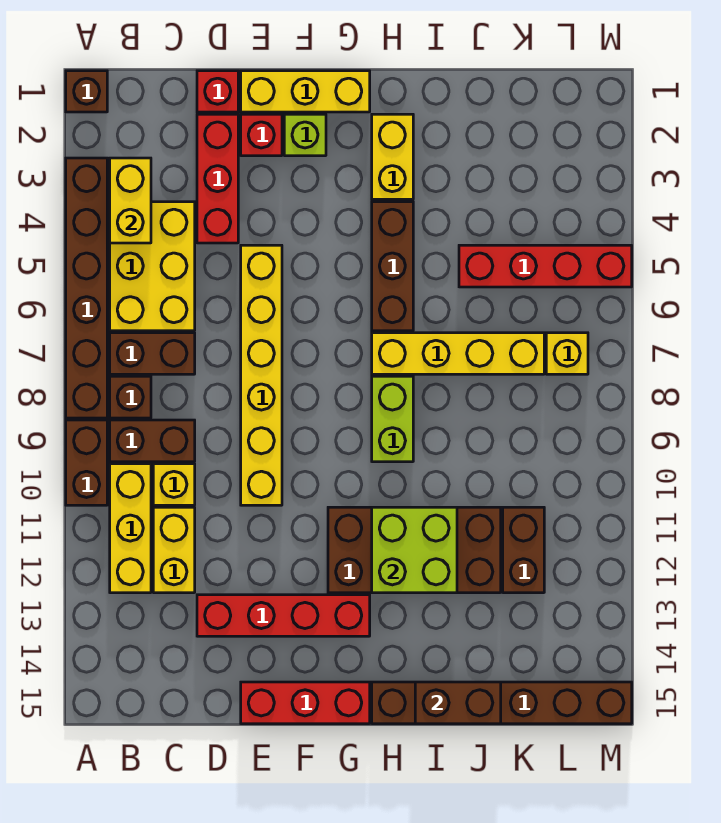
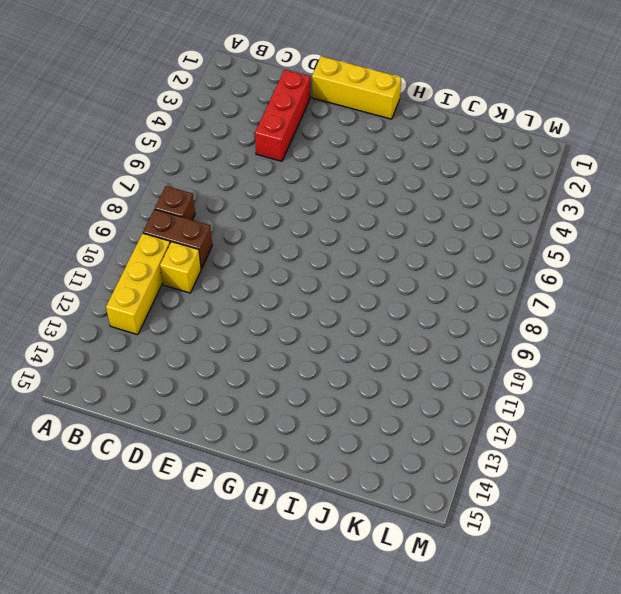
none -> brown brick A1 level 1
none -> brown brick A3:A8 level 1
none -> brown brick A9:A10 level 1
none -> yellow brick B4:C6 level 1

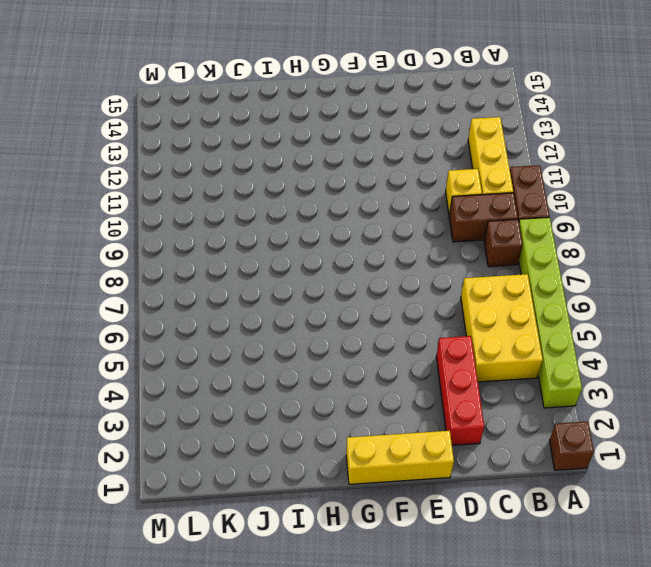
lime brick A3:A8 level 1 -> brown brick A3:A8 level 1
none -> brown brick B7:C7 level 1
none -> yellow brick C11:C12 level 1
none -> red brick D1 level 1
none -> red brick D13:G13 level 1

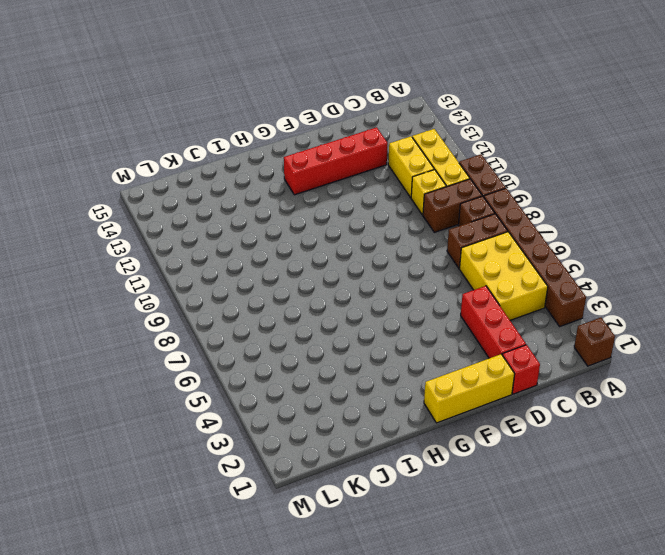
none -> red brick E2 level 1
none -> yellow brick E5:E10 level 1
none -> red brick E15:G15 level 1
none -> lime brick F2 level 1

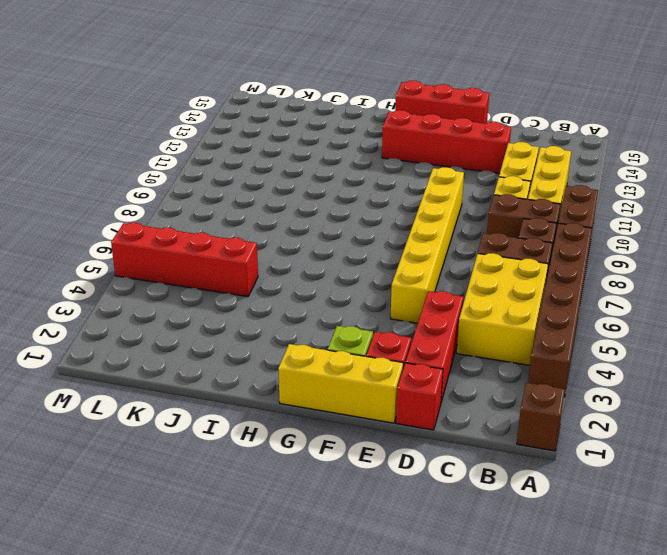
none -> brown brick G11:J12 level 1
none -> yellow brick H2:H3 level 1
none -> brown brick H4:H6 level 1
none -> yellow brick H7:K7 level 1

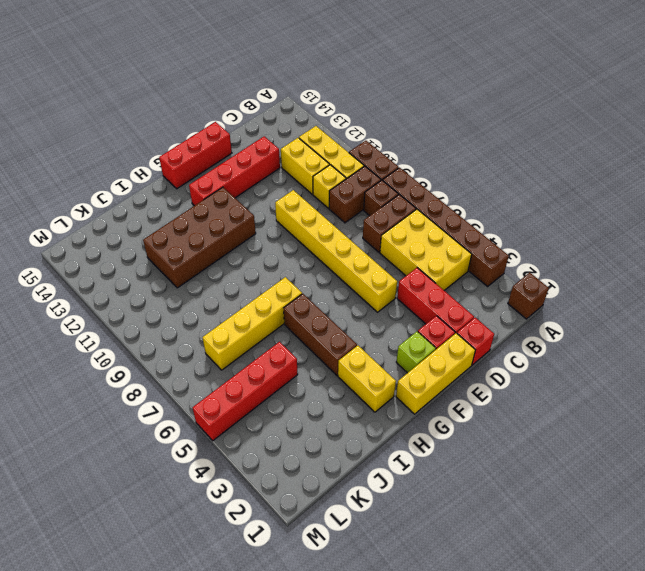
none -> lime brick H8:H9 level 1
none -> brown brick H15:M15 level 1
none -> brown brick K11:K12 level 1
none -> yellow brick L7 level 1

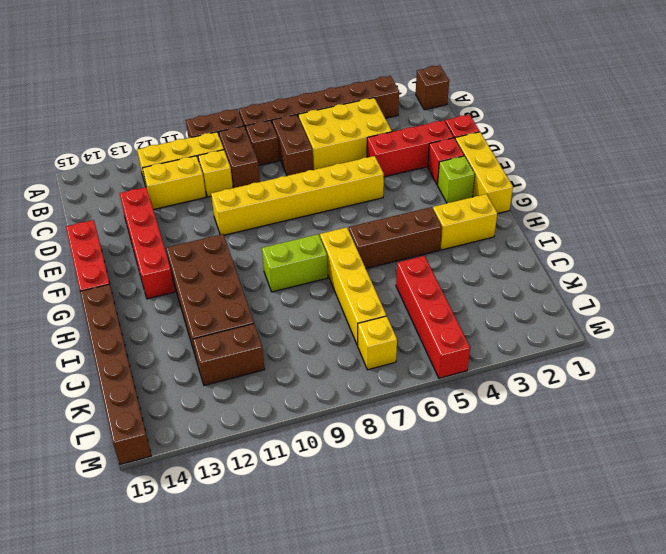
none -> yellow brick B3:B4 level 2
none -> lime brick H11:I12 level 2
none -> brown brick I15:J15 level 2

